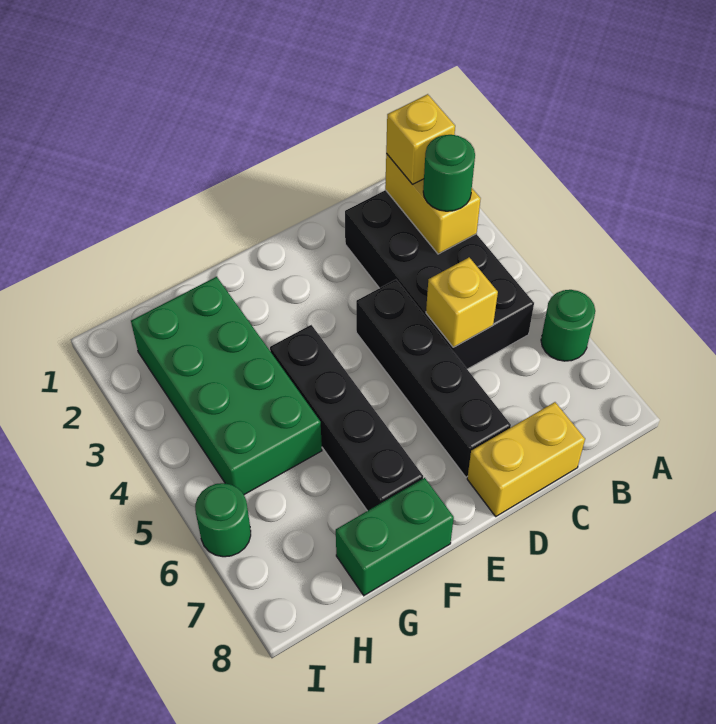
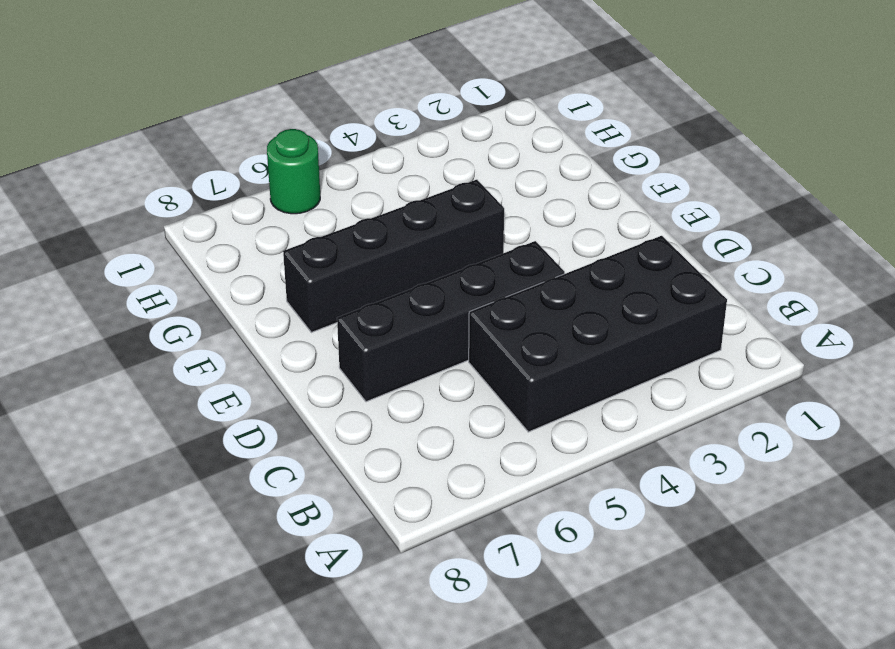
none -> green round brick A6 level 1
none -> yellow brick C8:D8 level 1
none -> green brick F8:G8 level 1

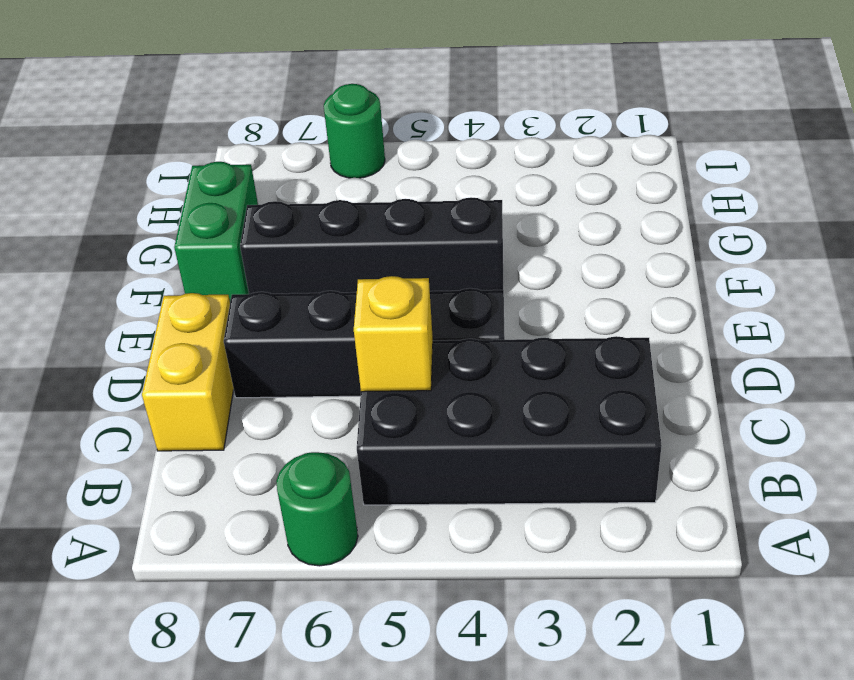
none -> green brick G2:H5 level 1
none -> yellow brick B2:B3 level 2
none -> yellow brick B2 level 3

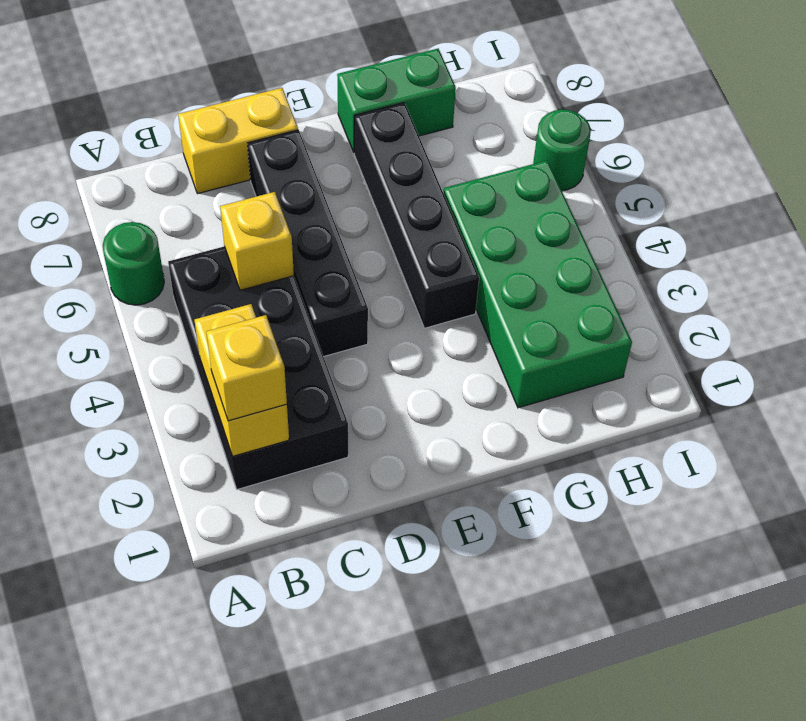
none -> green round brick B3 level 3

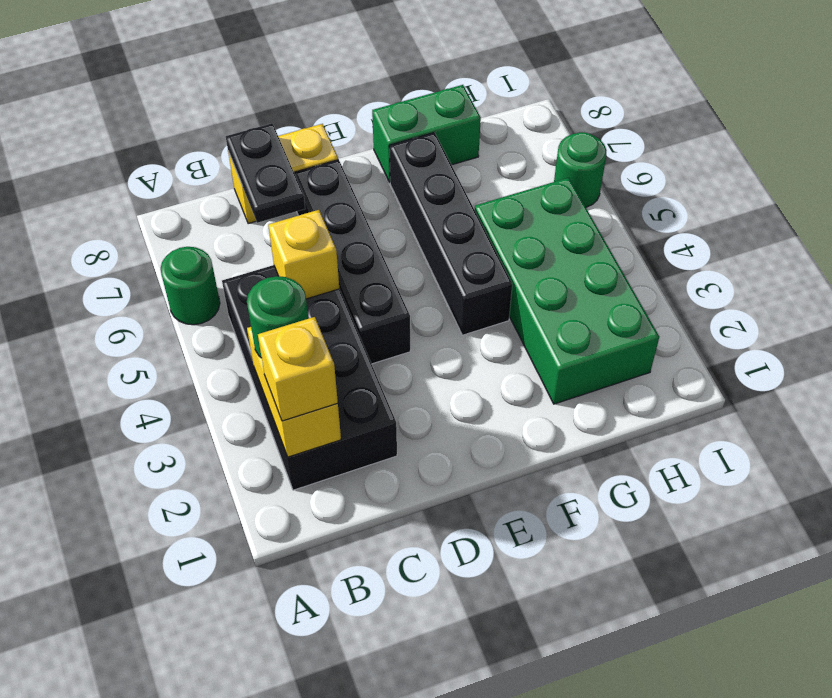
black plate C7:C8 level 2 -> none

